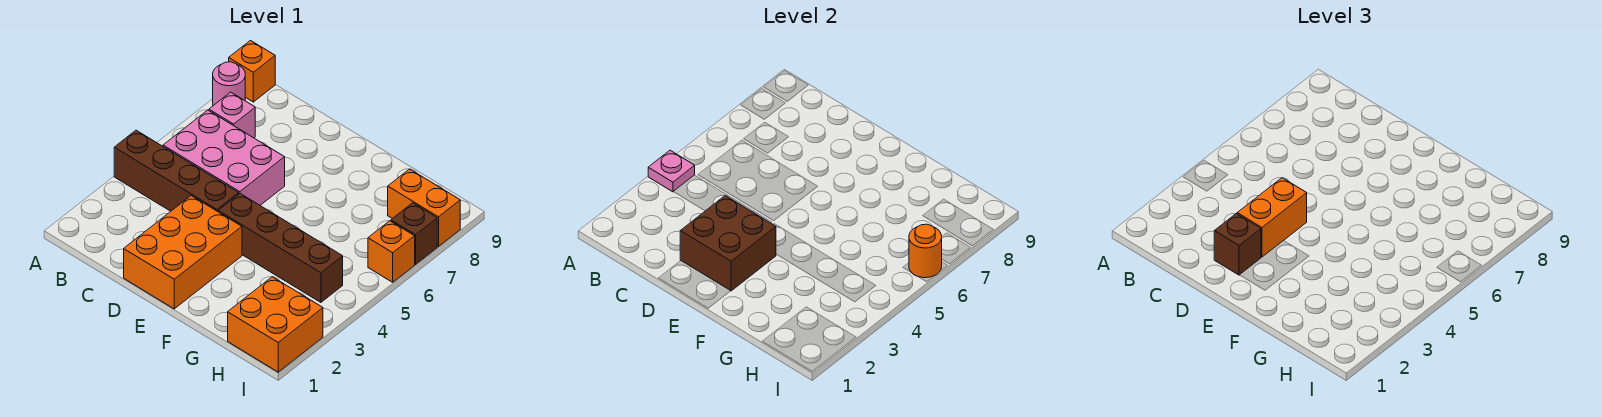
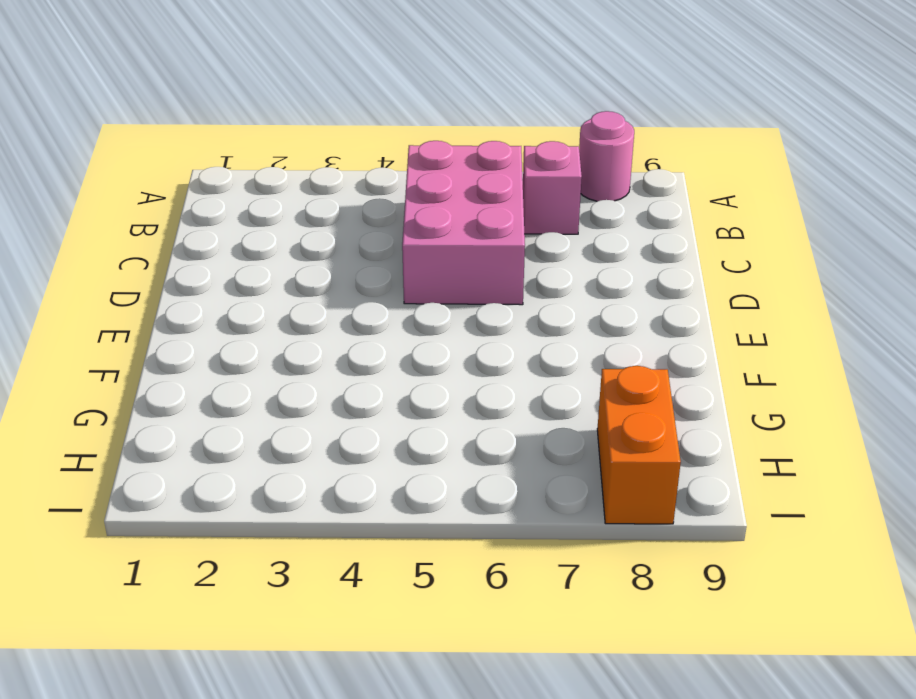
none -> brown brick A4:D4 level 1
none -> orange brick A9 level 1
none -> orange brick D1:E3 level 1

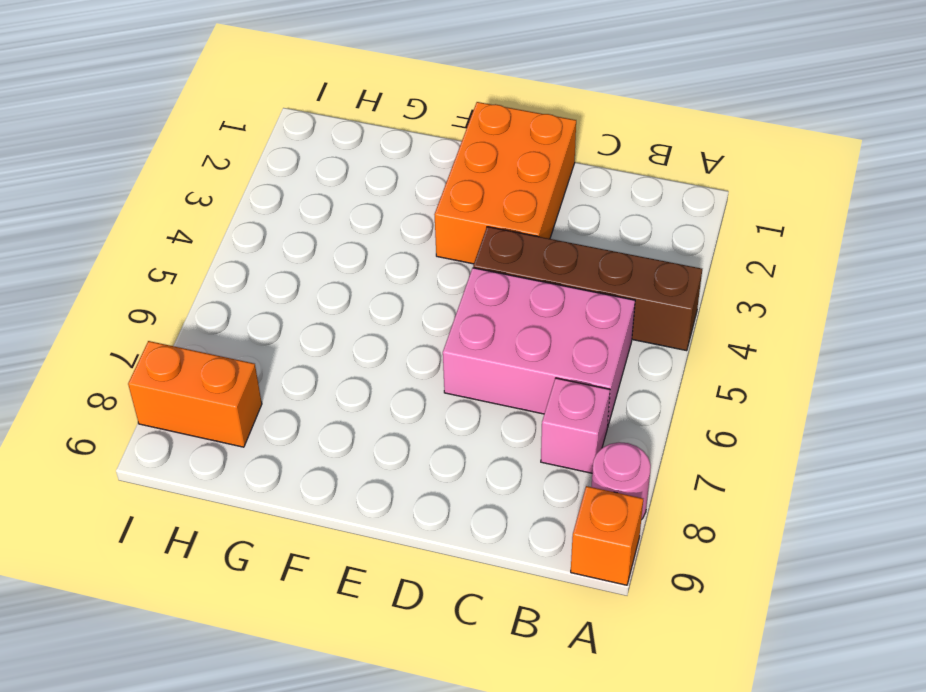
none -> brown brick E4:H4 level 1
none -> orange brick H1:I2 level 1
none -> orange brick I6 level 1

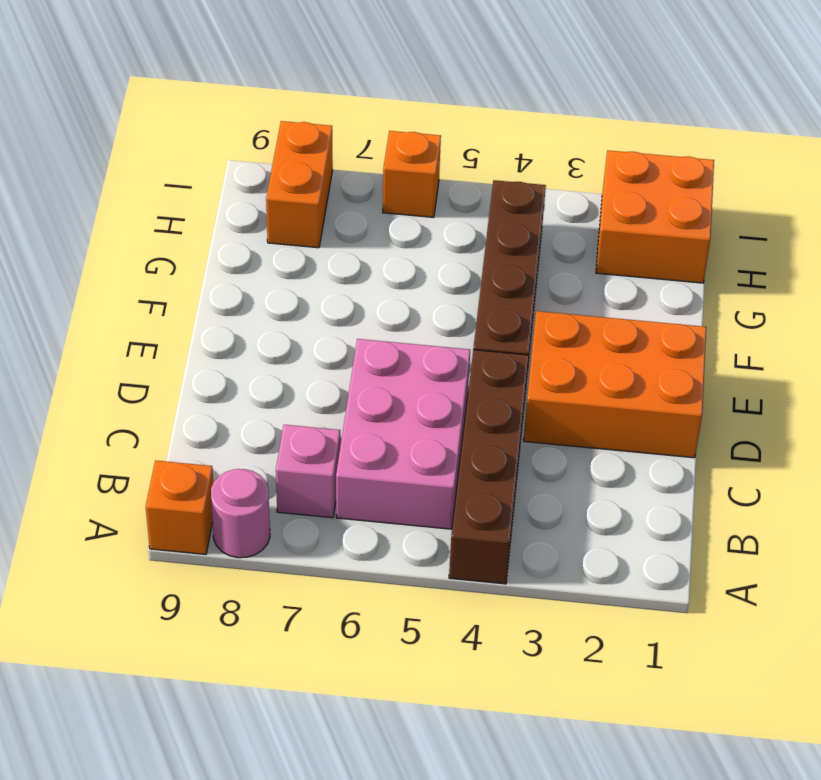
none -> brown brick I7 level 1
none -> pink plate A4 level 2
none -> brown brick D2:E3 level 2

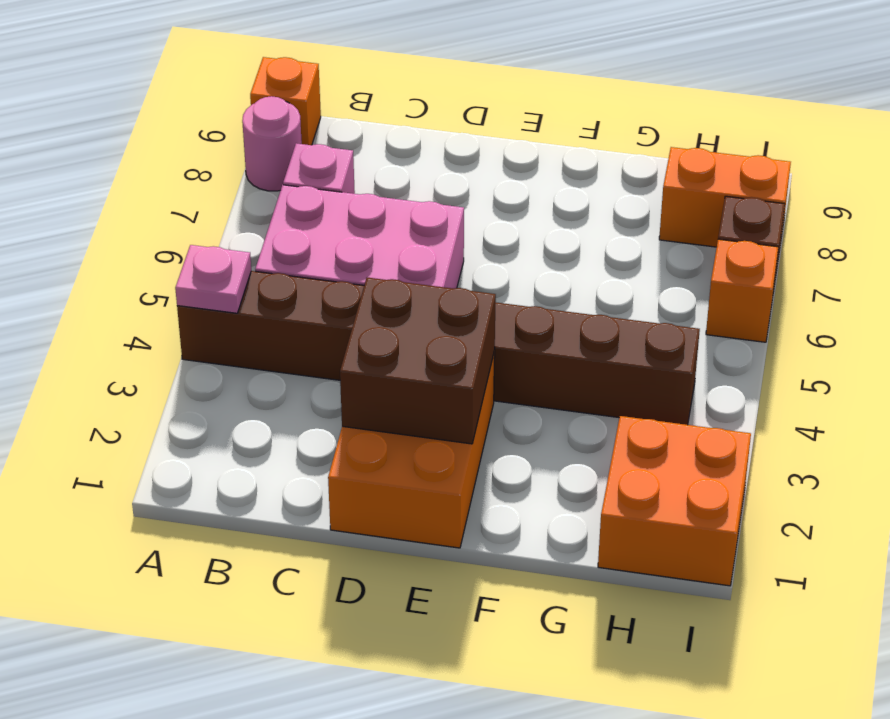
none -> orange round brick I6 level 2
none -> brown brick D2 level 3
none -> orange brick D3:D4 level 3

